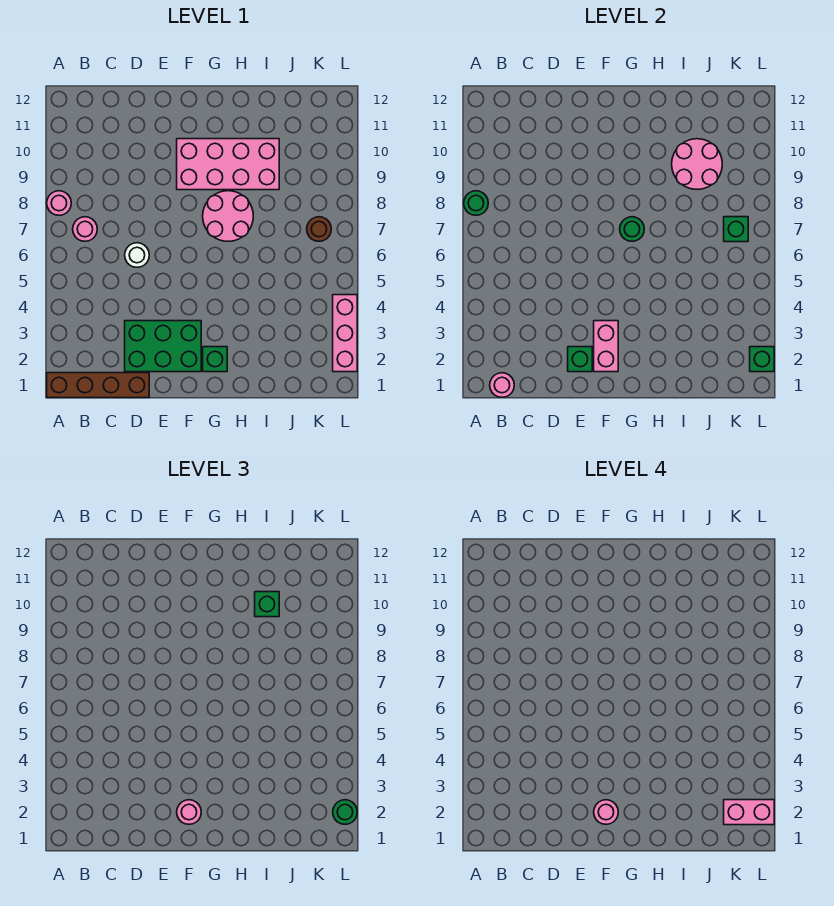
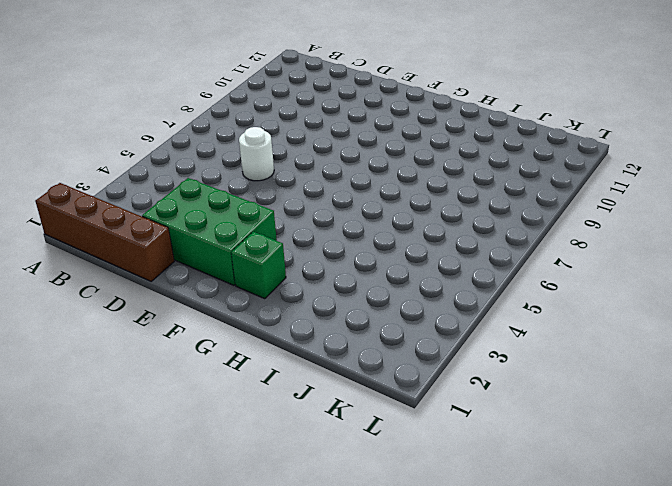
none -> pink round brick A8 level 1
none -> pink round brick B7 level 1
none -> pink brick F9:I10 level 1

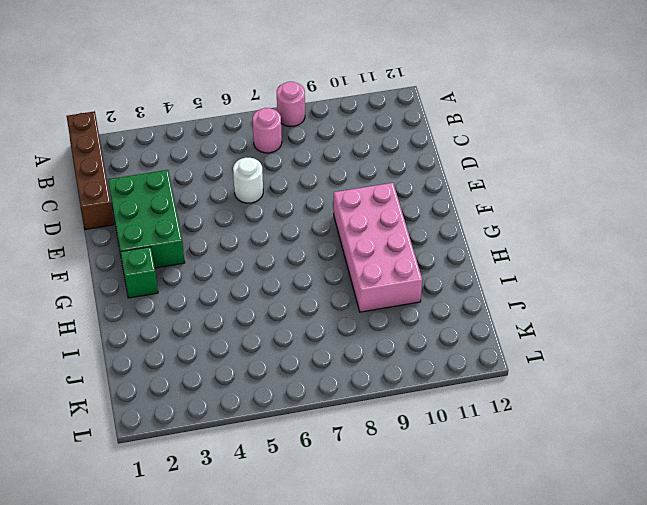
none -> pink round brick G7:H8 level 1
none -> brown round brick K7 level 1
none -> pink brick L2:L4 level 1

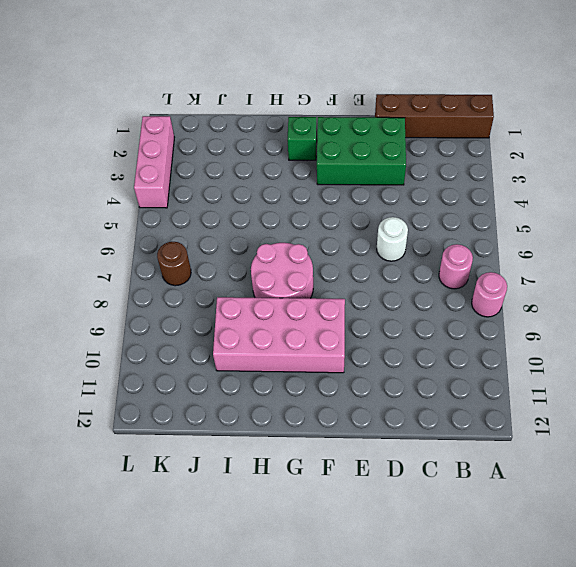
none -> green round brick A8 level 2
none -> pink round brick B1 level 2
none -> green brick E2 level 2

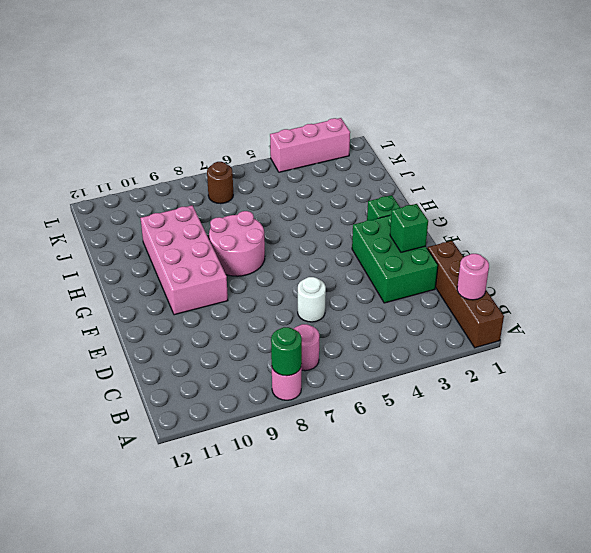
none -> pink brick F2:F3 level 2
none -> green round brick G7 level 2
none -> pink round brick I9:J10 level 2

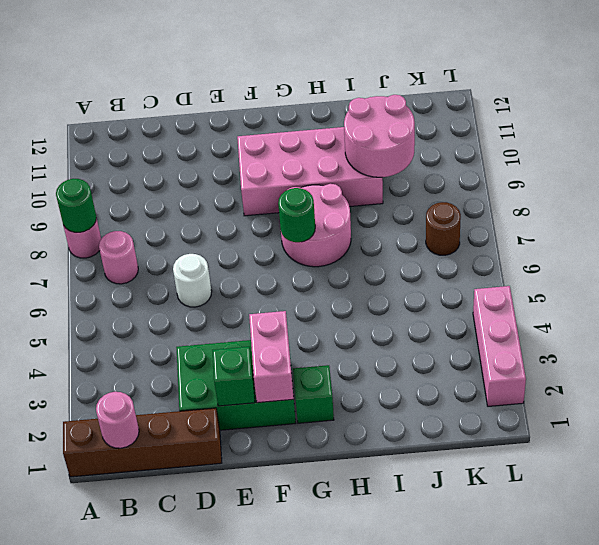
none -> green brick K7 level 2
none -> green brick L2 level 2
none -> pink round brick F2 level 3

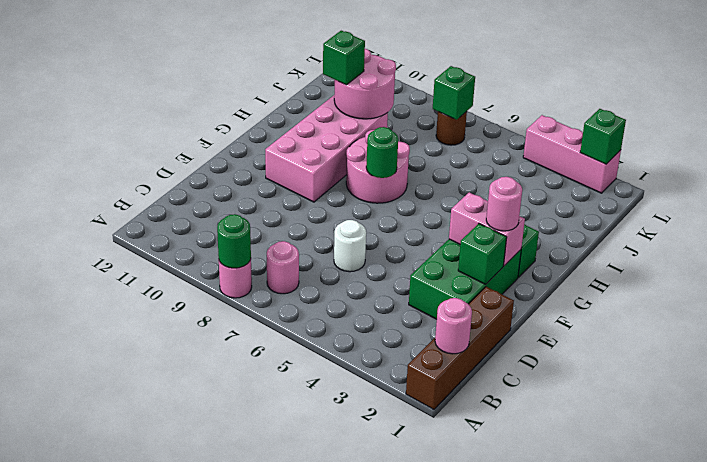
none -> green round brick L2 level 3
none -> pink round brick F2 level 4
none -> pink brick K2:L2 level 4

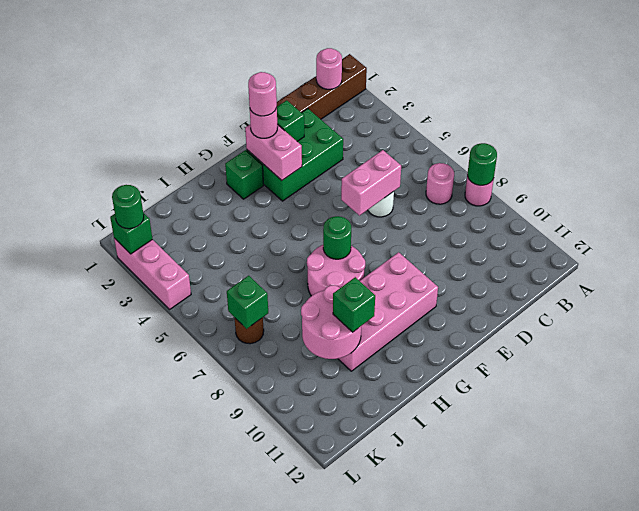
pink brick D6:E6 level 2 -> pink brick K2:L2 level 4

